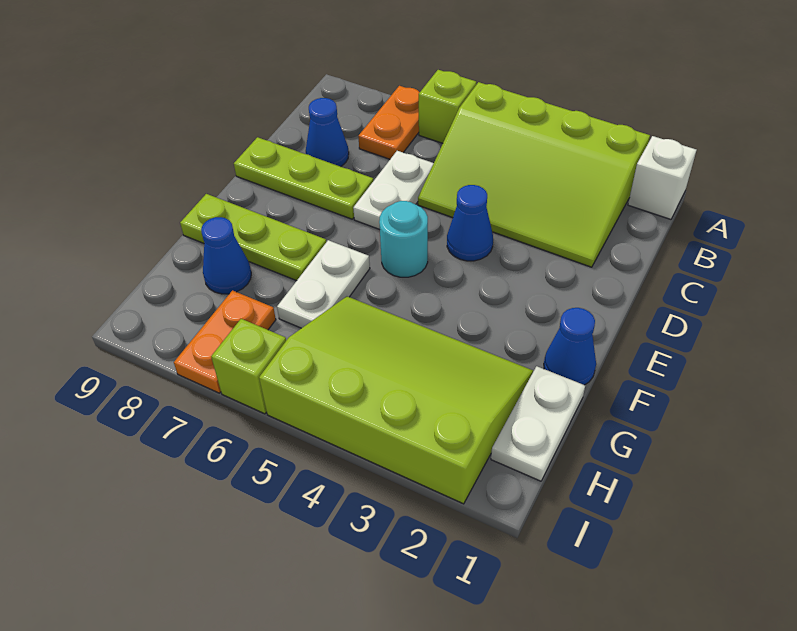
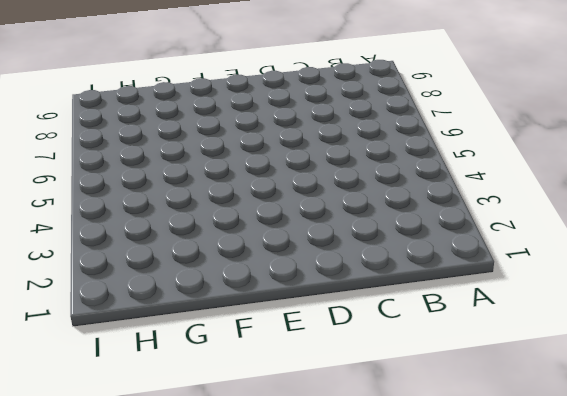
none -> white brick A1 level 1
none -> lime slope A2:C5 level 1 top A
none -> lime brick A6 level 1

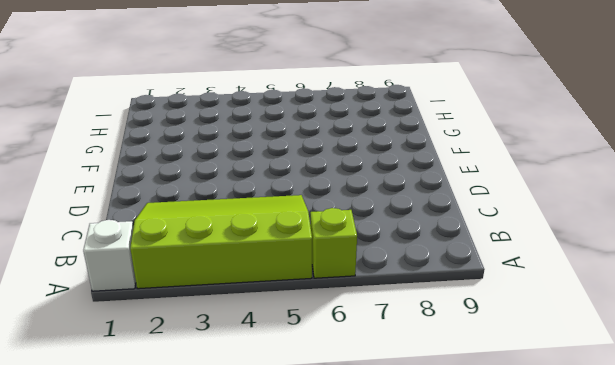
none -> orange plate A7:B7 level 1
none -> white plate C6:D6 level 1
none -> blue cone C8 level 1

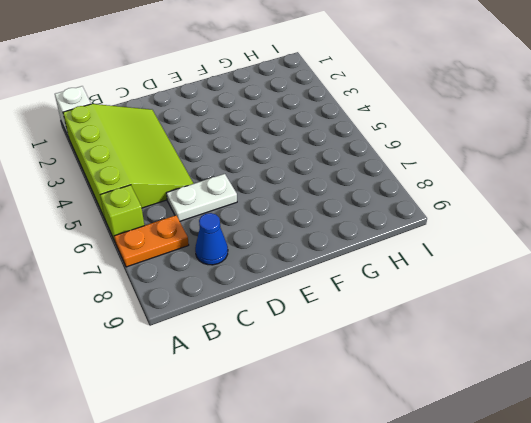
none -> blue cone D4 level 1
none -> lime plate D7:D9 level 1
none -> cyan round brick E5 level 1

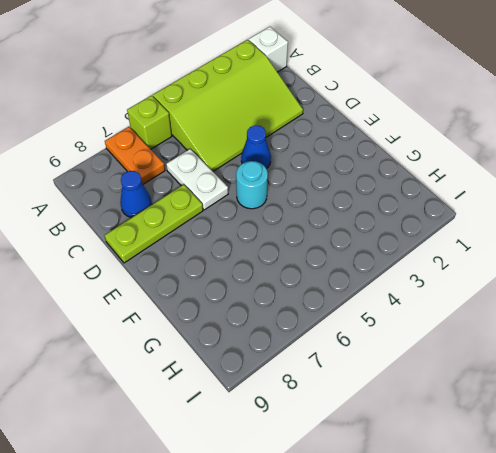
none -> blue cone F1 level 1
none -> white plate F6:G6 level 1
none -> lime plate F7:F9 level 1

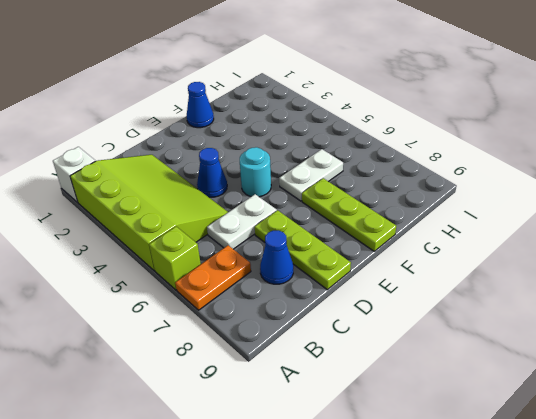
none -> white plate G1:H1 level 1
none -> lime slope G2:I5 level 1 top I
none -> blue cone G8 level 1

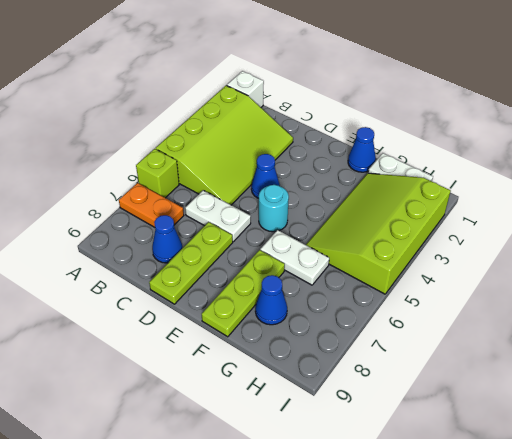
none -> orange plate H7:I7 level 1
none -> lime brick I6 level 1

